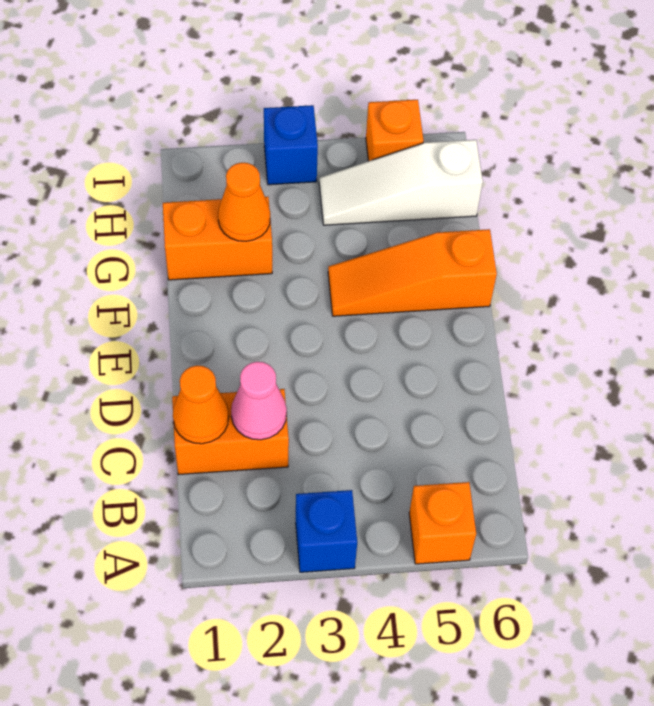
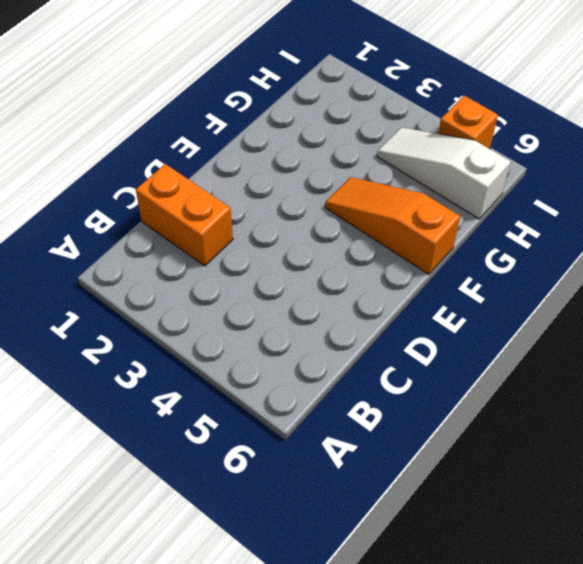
none -> blue brick A3 level 1
none -> orange brick A5 level 1

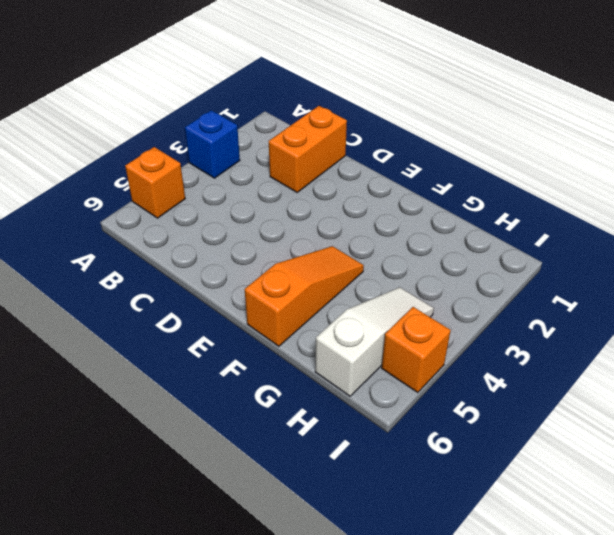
none -> orange brick G1:G2 level 1
none -> blue brick I3 level 1

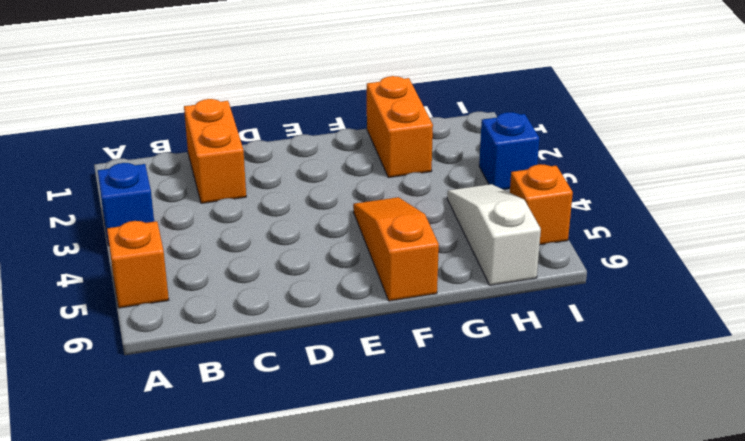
none -> orange cone C1 level 2
none -> pink cone C2 level 2

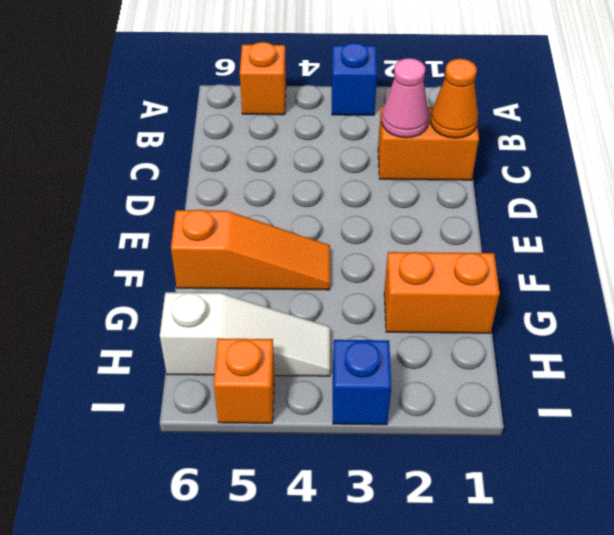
none -> orange cone G2 level 2

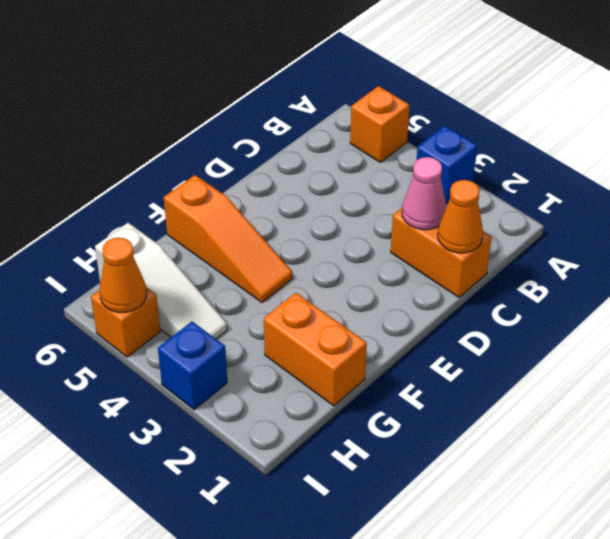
orange cone I5 level 2 -> orange cone G2 level 2

